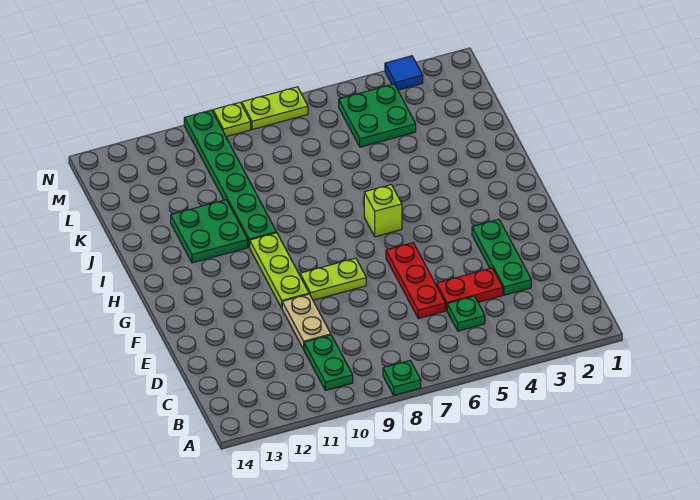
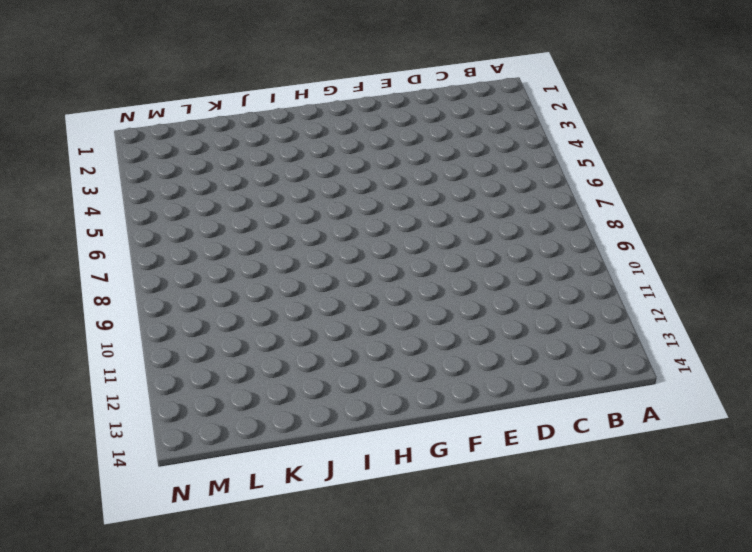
none -> green plate A8 level 1
none -> green plate B10:C10 level 1
none -> green plate C5 level 1

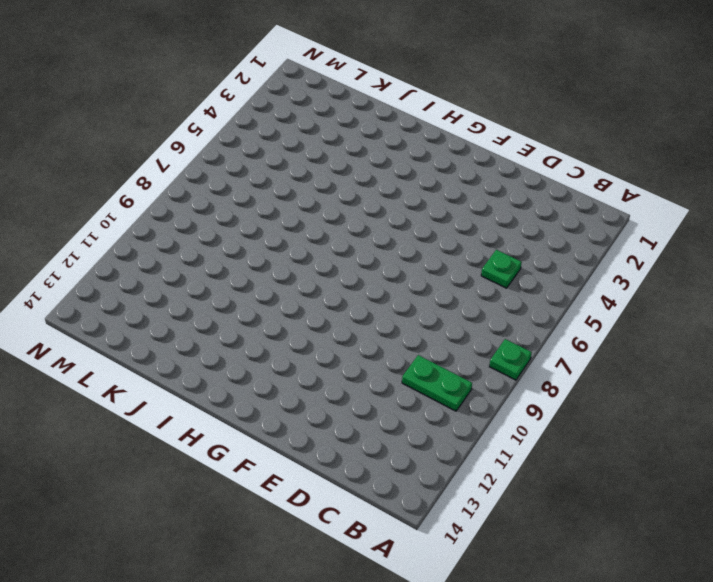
none -> green plate D3:F3 level 1
none -> red plate D4:D5 level 1
none -> red plate D6:F6 level 1

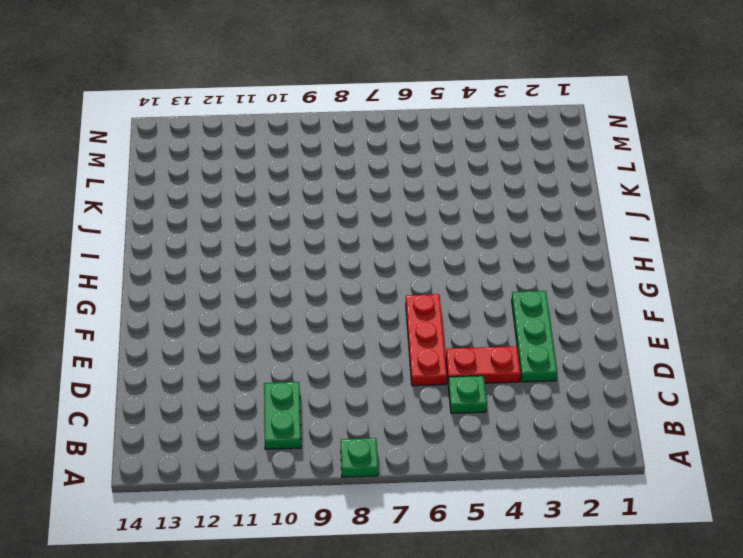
none -> tan plate D10:E10 level 1
none -> lime plate F8:F9 level 1
none -> lime plate F10:H10 level 1

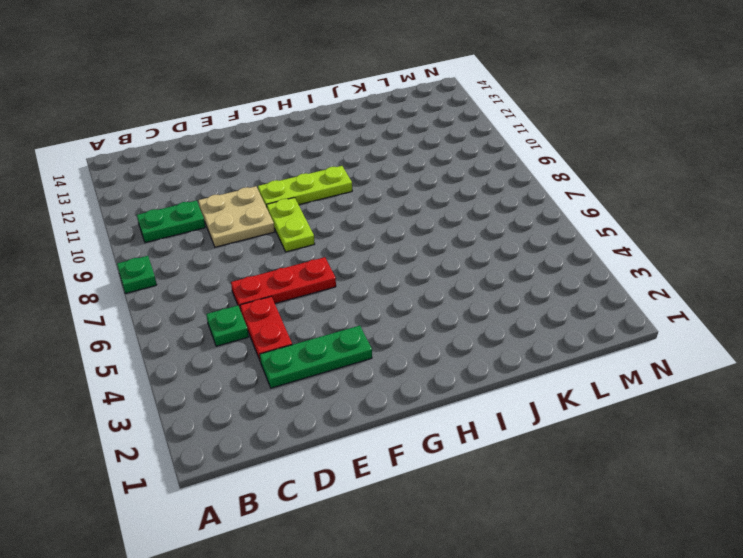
tan plate D9:E10 level 1 -> tan plate D10:E10 level 1
none -> lime brick H6 level 1
none -> green plate I10:N10 level 1
none -> green plate I11:J12 level 1

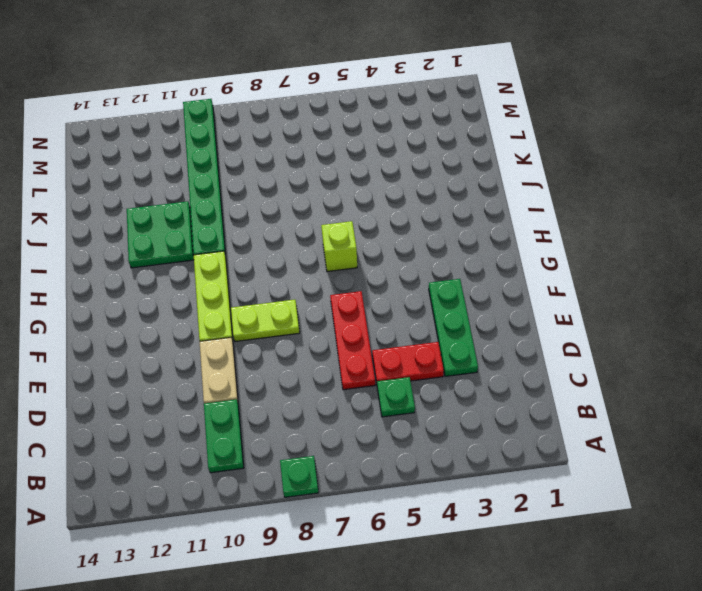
none -> green plate L4:M5 level 1
none -> blue tile N3 level 1
none -> lime plate N7:N8 level 1

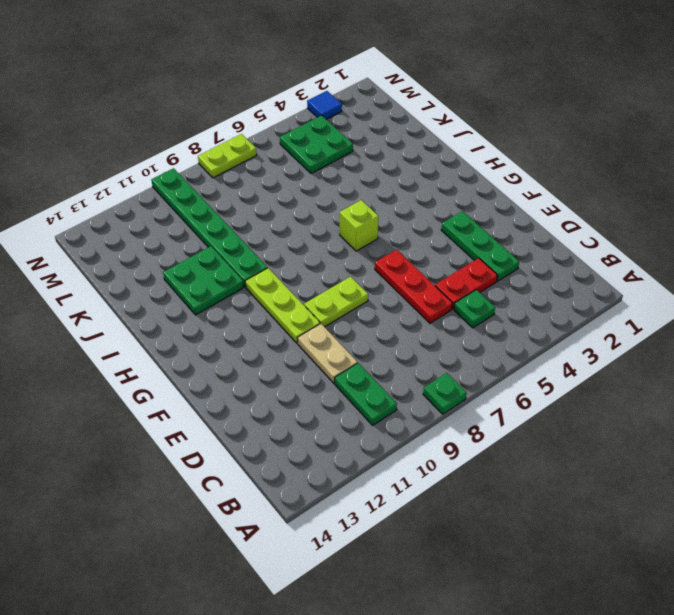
none -> lime plate N9 level 1

